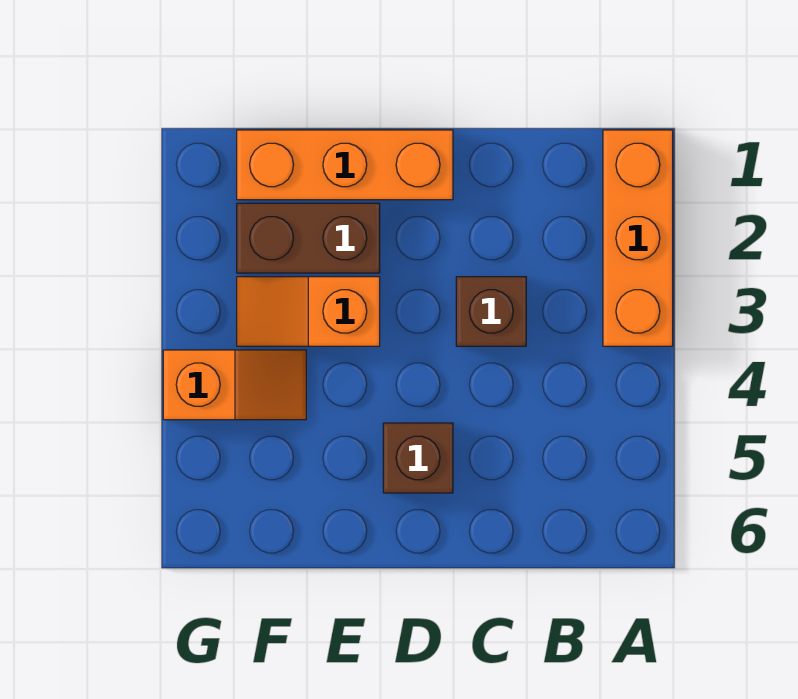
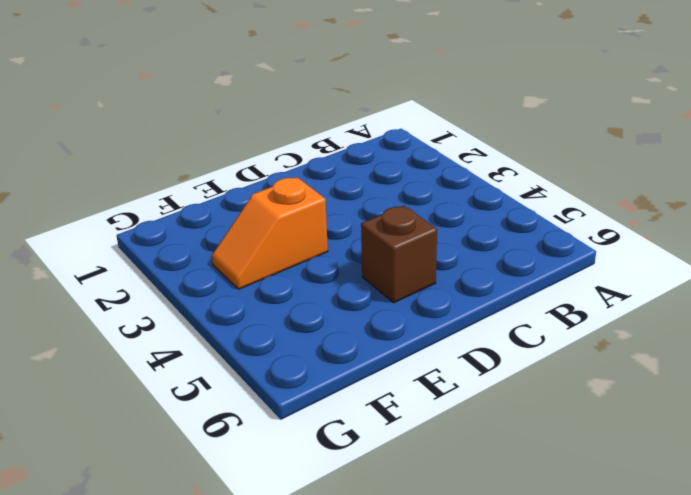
none -> orange brick A1:A3 level 1
none -> brown brick C3 level 1

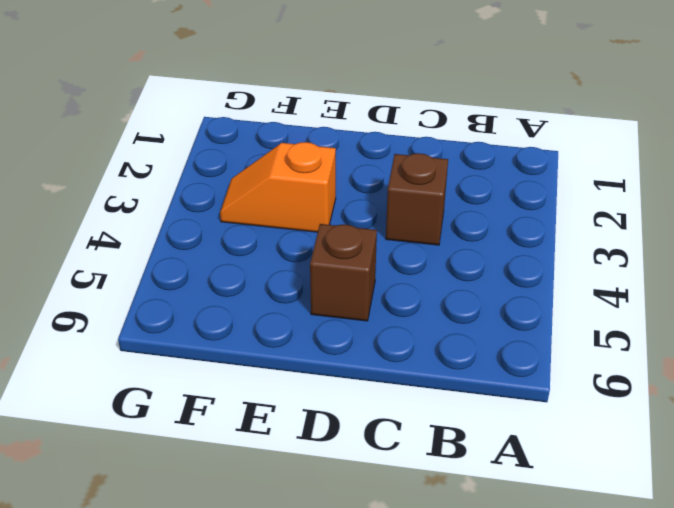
none -> orange brick A1:A3 level 1
none -> orange brick D1:F1 level 1

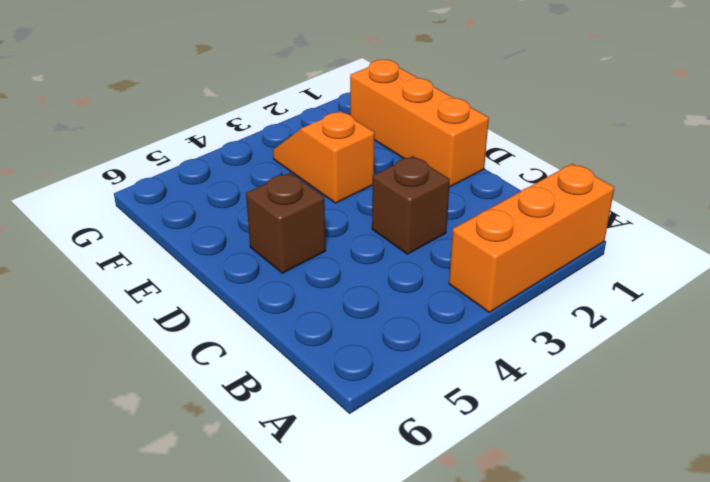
none -> brown brick E2:F2 level 1
none -> orange slope F4:G4 level 1 top G

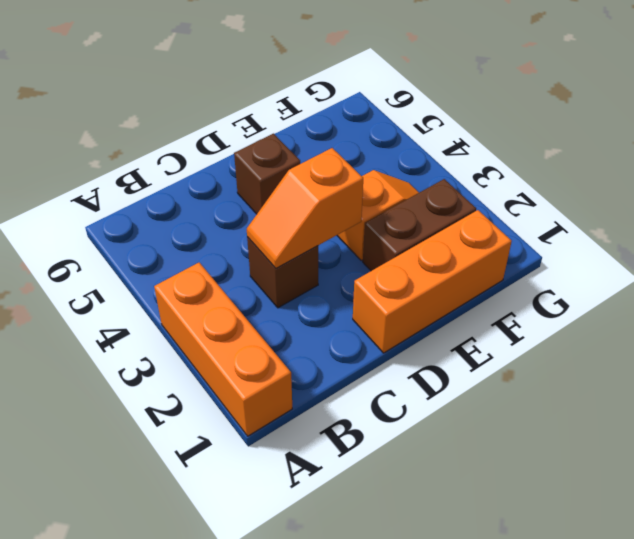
orange slope C3:D3 level 2 top D -> orange slope F4:G4 level 1 top G

